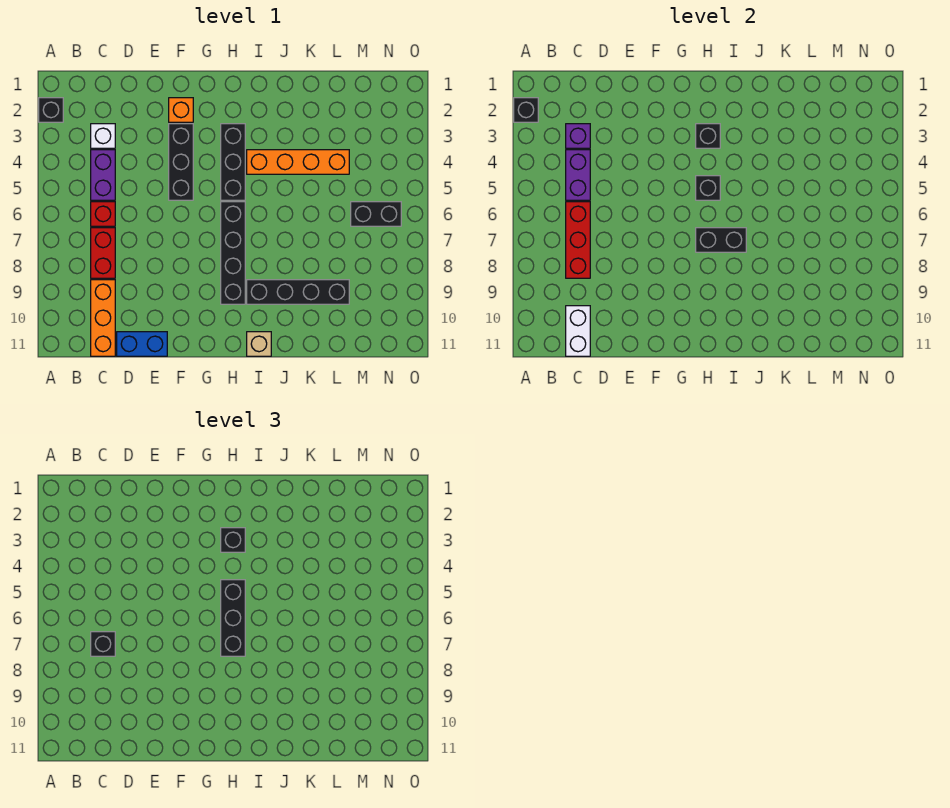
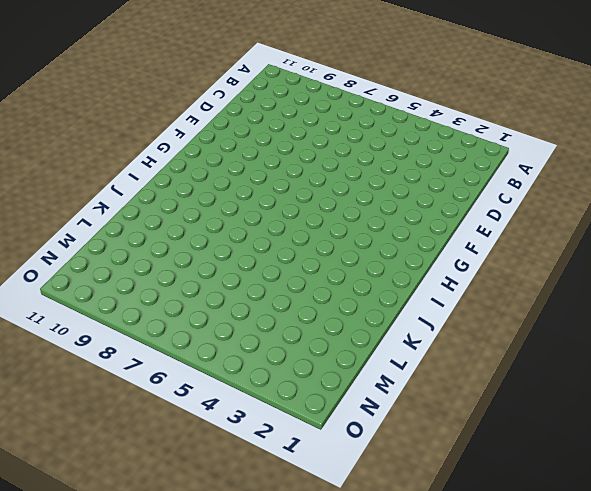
none -> black brick A2 level 1
none -> white brick C3 level 1
none -> purple brick C4:C5 level 1

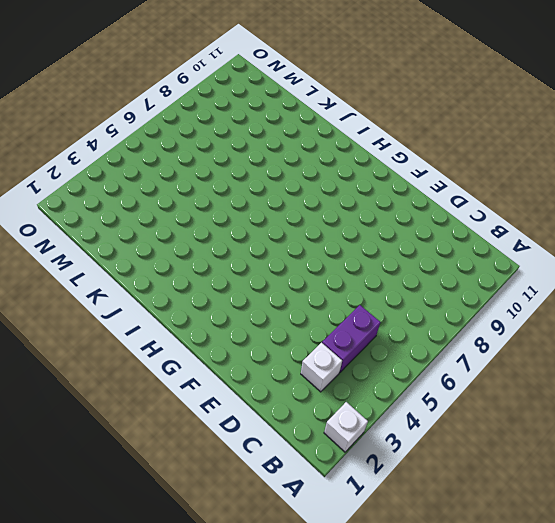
white brick A2 level 1 -> black brick A2 level 1
none -> red brick C6 level 1
none -> red brick C7:C8 level 1
none -> orange brick C9:C11 level 1

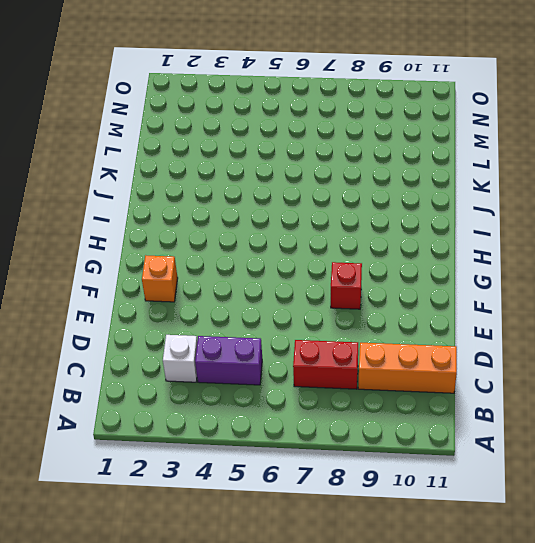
red brick F8 level 1 -> red brick C6 level 1
none -> black brick A2 level 1
none -> blue brick D11:E11 level 1
none -> black brick F3:F5 level 1

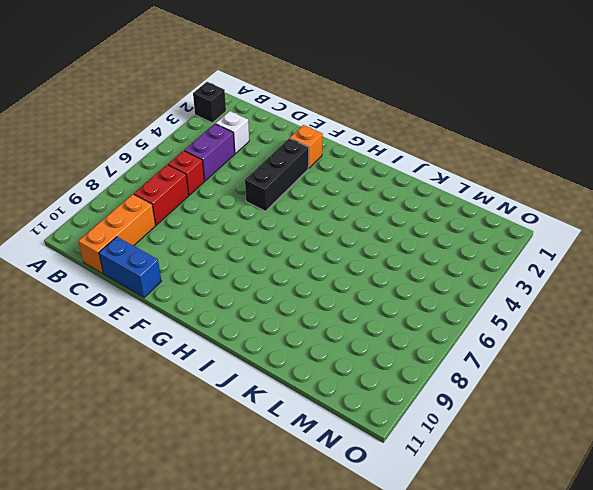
none -> black brick H3:H5 level 1
none -> black brick H6:H9 level 1
none -> orange brick I4:L4 level 1

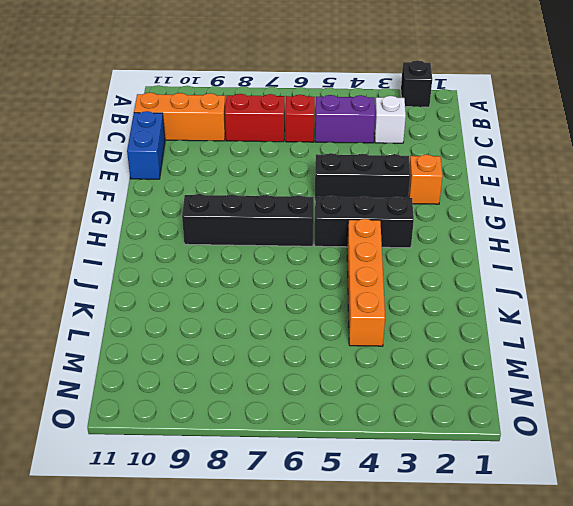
none -> black brick I9:L9 level 1
none -> tan brick I11 level 1
none -> black brick M6:N6 level 1

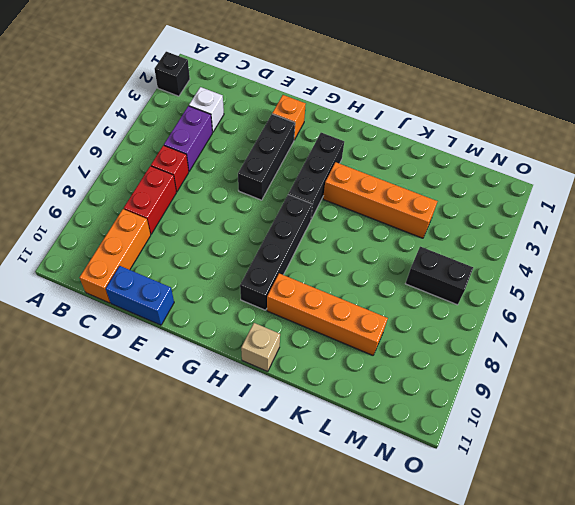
orange brick I9:L9 level 1 -> black brick I9:L9 level 1
none -> black brick A2 level 2
none -> purple brick C3 level 2
none -> purple brick C4:C5 level 2

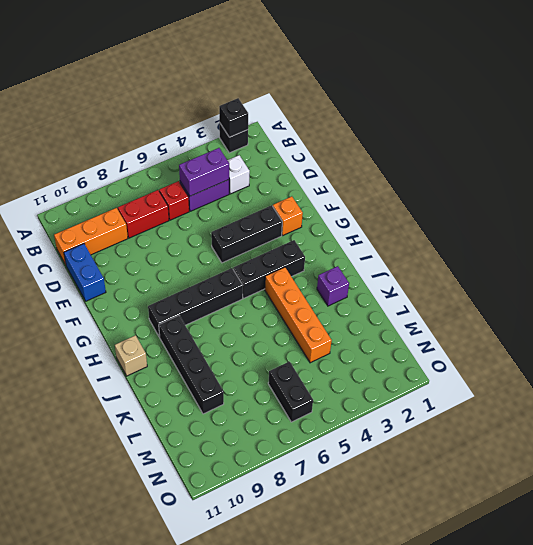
purple brick J2 level 1 -> purple brick C3 level 2
none -> red brick C6:C8 level 2
none -> white brick C10:C11 level 2
none -> black brick H3 level 2

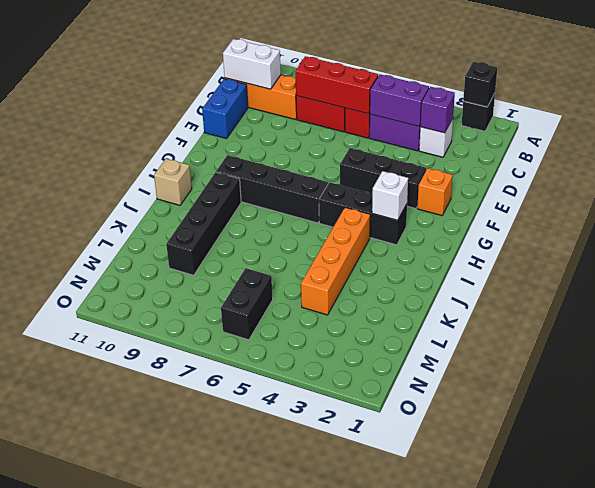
white brick H3 level 2 -> black brick H3 level 2
none -> black brick H5 level 2
none -> black brick H7:I7 level 2
none -> black brick C7 level 3

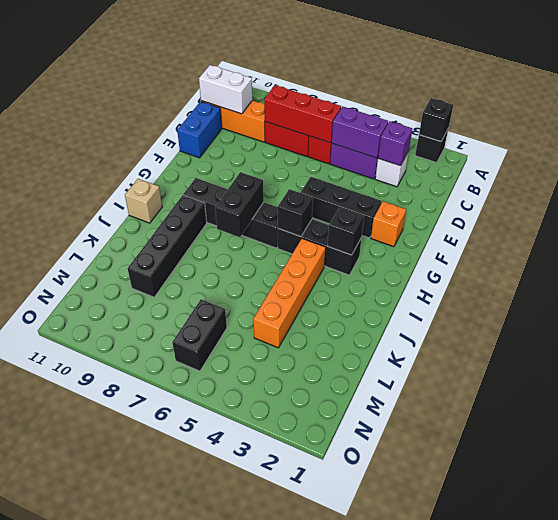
none -> black brick C7 level 3
none -> black brick H3 level 3
none -> black brick H5:H7 level 3

